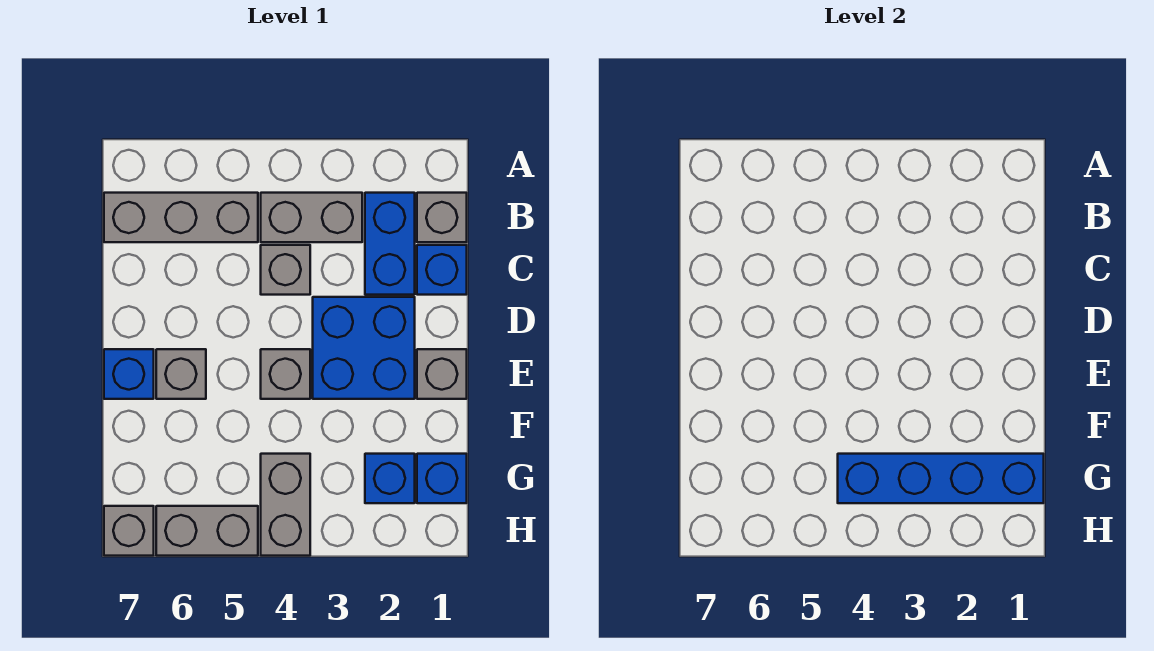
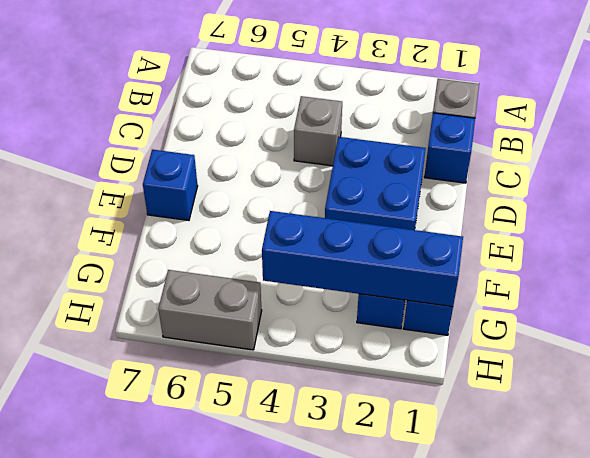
none -> blue brick B2:C2 level 1
none -> grey brick B3:B4 level 1
none -> grey brick B5:B7 level 1

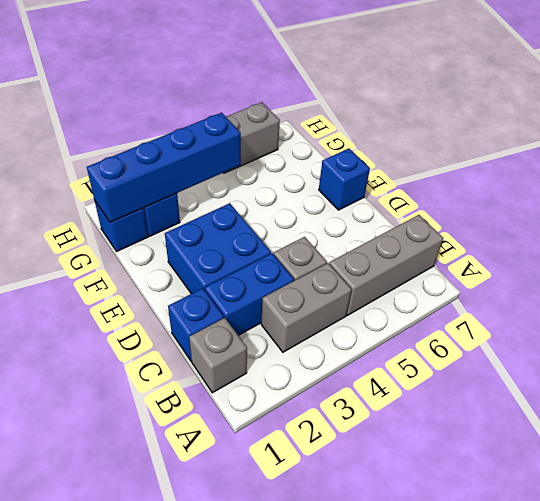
blue brick C2:C3 level 1 -> blue brick B2:C2 level 1
none -> grey brick E1 level 1
none -> grey brick E4 level 1
none -> grey brick E6 level 1

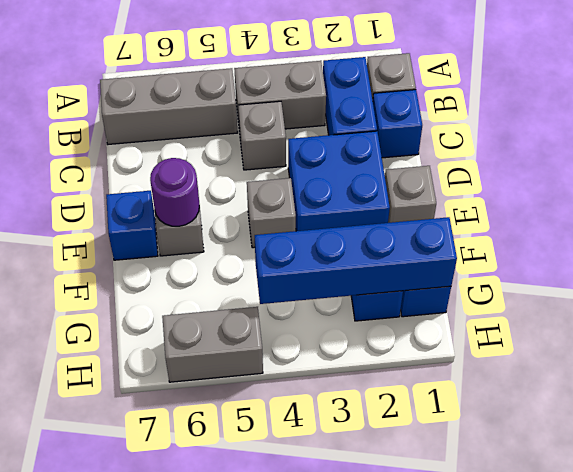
purple round brick E6 level 2 -> none
none -> grey brick G4:H4 level 1
none -> grey brick H7 level 1

